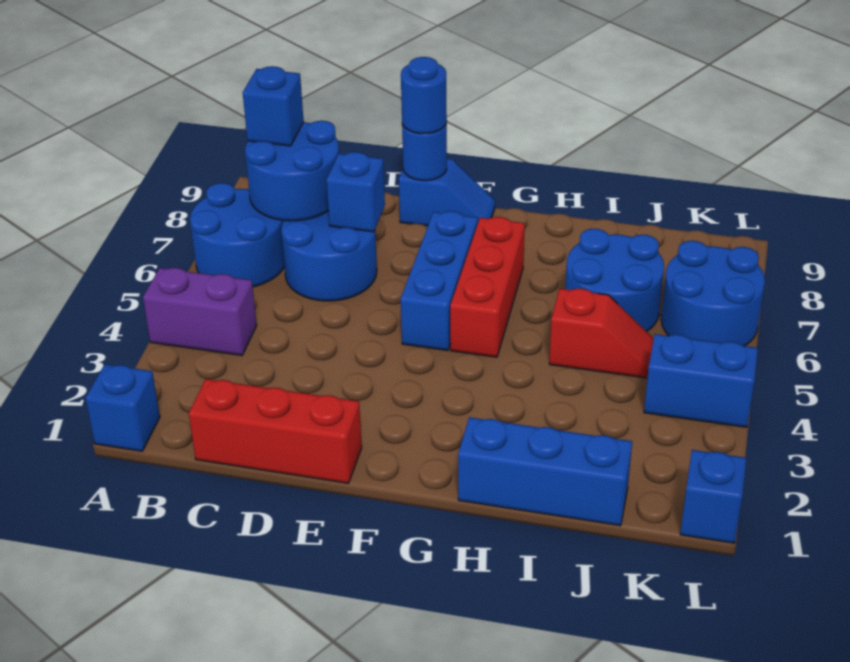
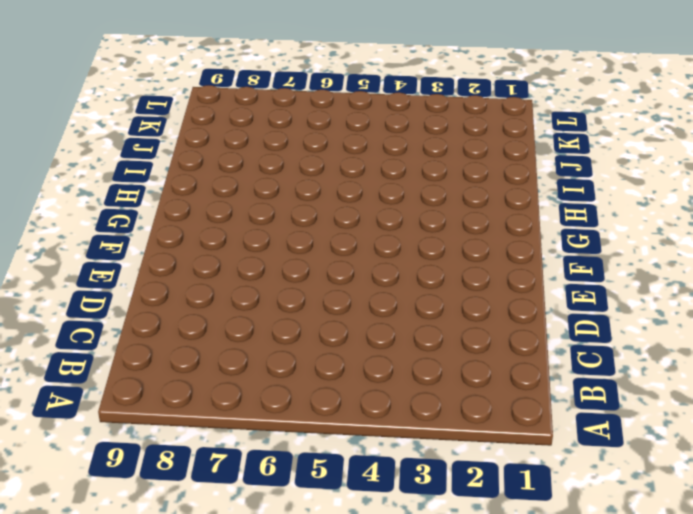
none -> blue brick A1 level 1
none -> purple brick A4:B4 level 1
none -> blue round brick A6:B7 level 1

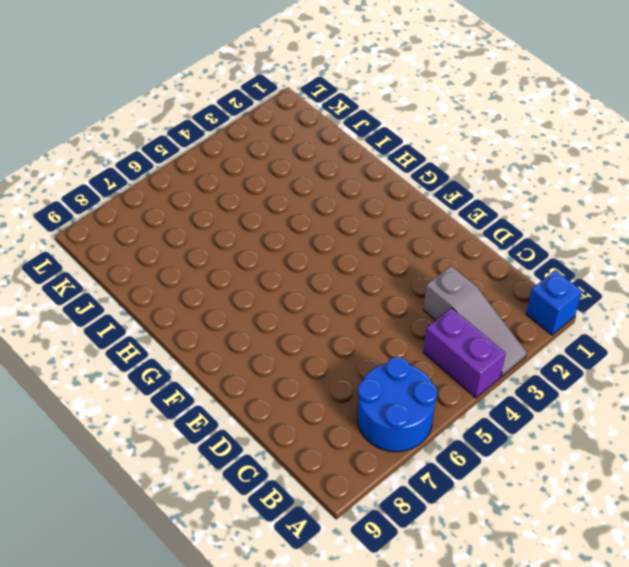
grey slope A3:C3 level 1 top C -> none
none -> red brick C1:E1 level 1
none -> blue round brick C6:D7 level 1
none -> blue slope E9:F9 level 1 top E

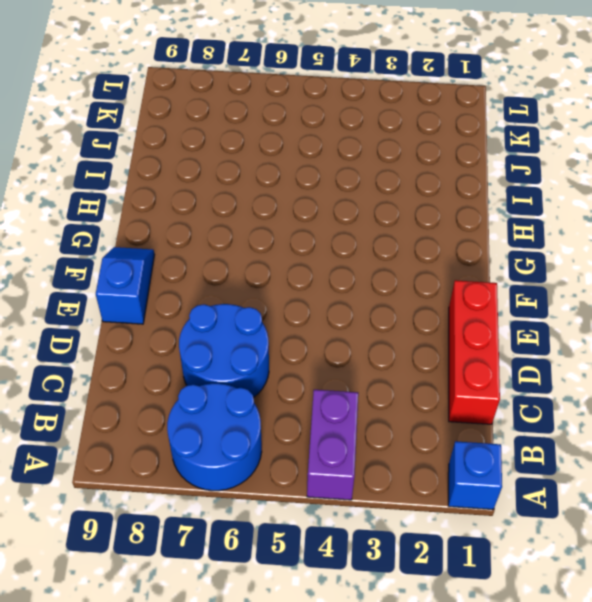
none -> blue brick F5:F7 level 1
none -> red brick G5:G7 level 1
none -> blue brick H1:J1 level 1

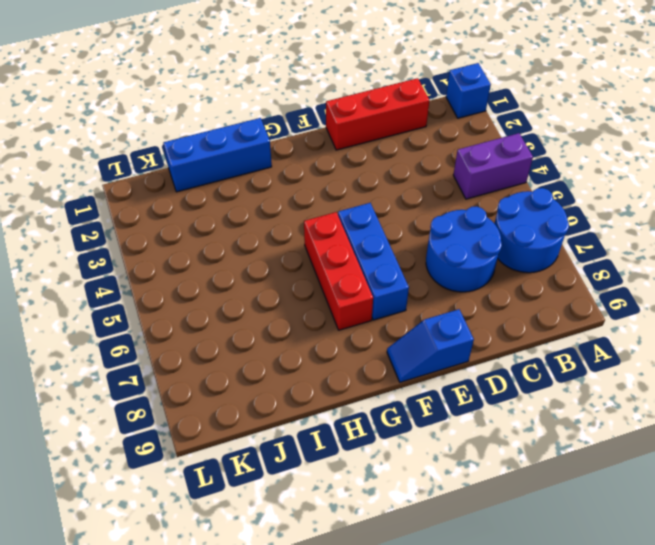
none -> red slope I5:J5 level 1 top I
none -> blue round brick I6:J7 level 1
none -> blue brick K4:L4 level 1

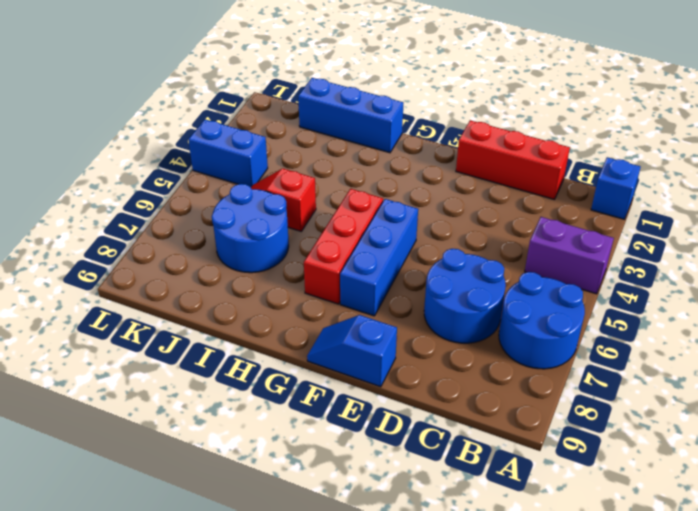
none -> blue round brick K6:L7 level 1
none -> blue brick L1 level 1
none -> blue round brick B7:C8 level 2

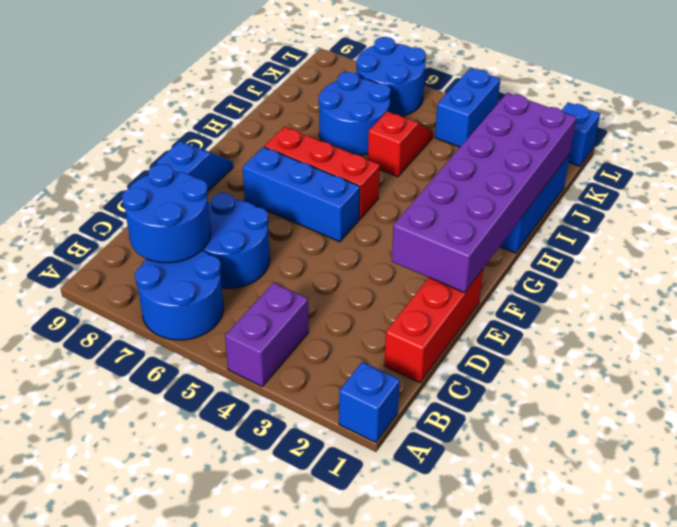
purple brick E1:J2 level 2 -> none
none -> blue brick D7 level 2
none -> blue round brick E9 level 2
none -> blue brick B8 level 3

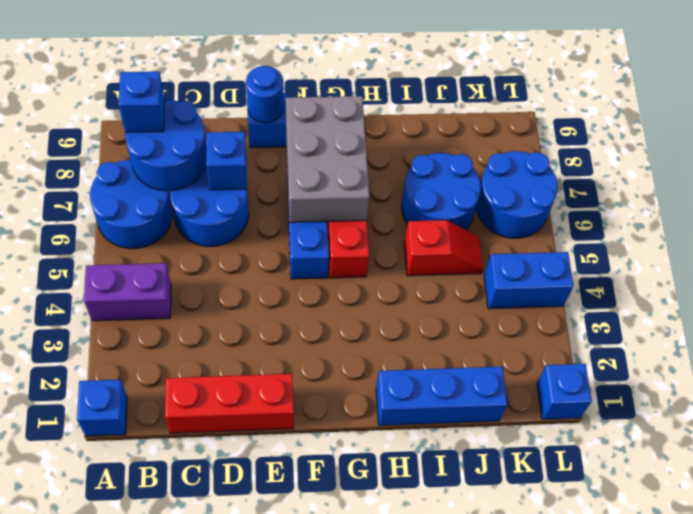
grey brick F6:G8 level 2 -> none
none -> blue round brick E9 level 3

